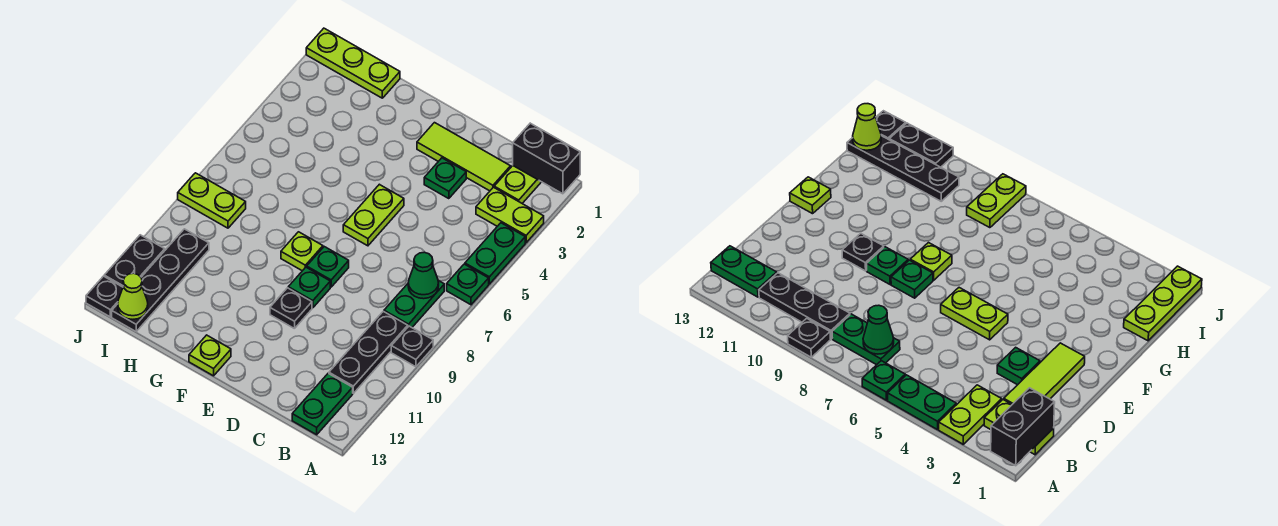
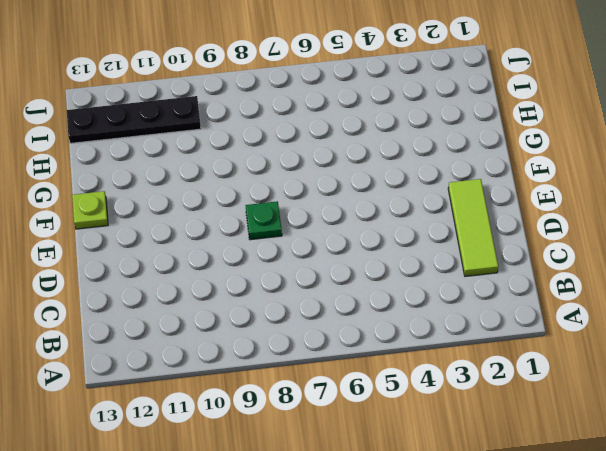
none -> lime plate A3:B3 level 1
none -> green plate A4:A5 level 1
none -> green plate A6 level 1

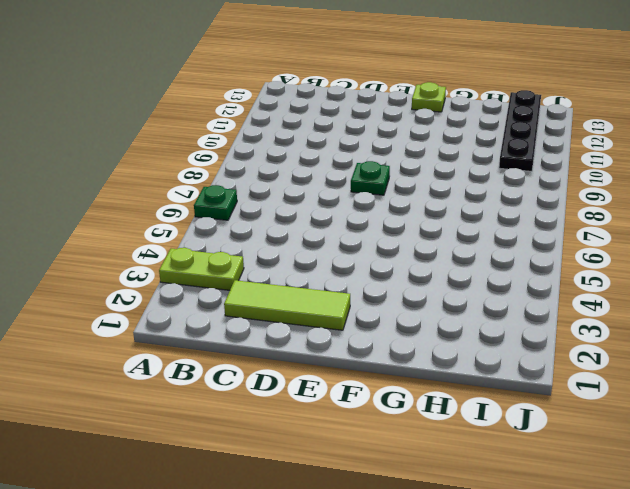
none -> green plate A4:A5 level 1
none -> black plate A9 level 1
none -> lime plate B1:B2 level 1

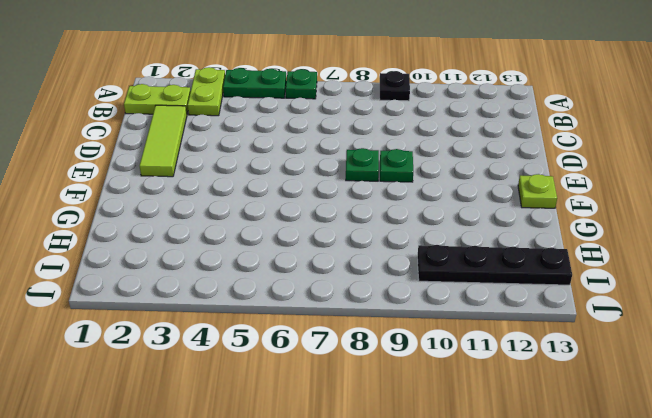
none -> green plate B7:B8 level 1
none -> black plate B9:B11 level 1
none -> green plate B12:B13 level 1

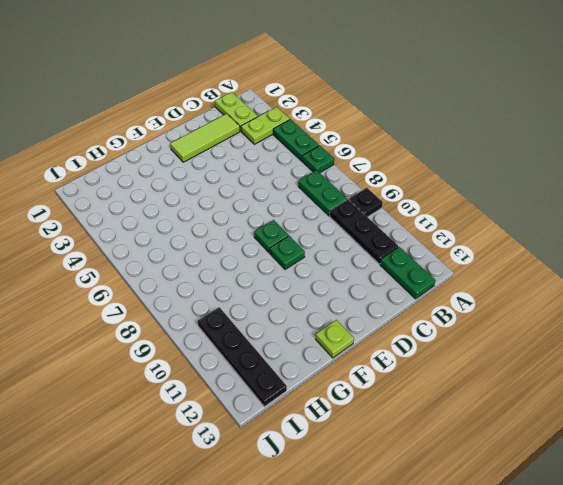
none -> green plate D3 level 1
none -> lime plate E5:E6 level 1
none -> black plate E10 level 1

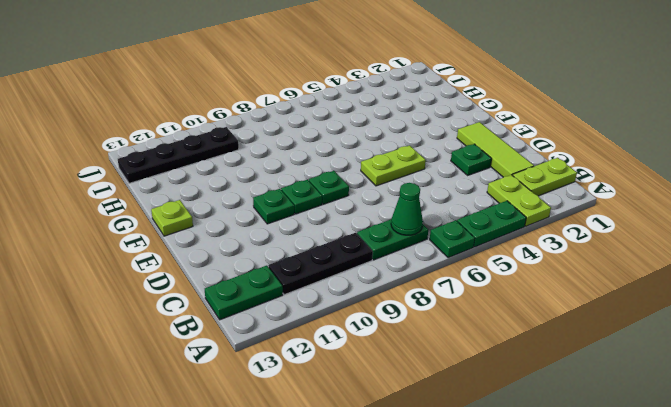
green plate E10 level 1 -> black plate E10 level 1
none -> black plate A9 level 1
none -> lime plate F8 level 1
none -> lime plate H1:J1 level 1

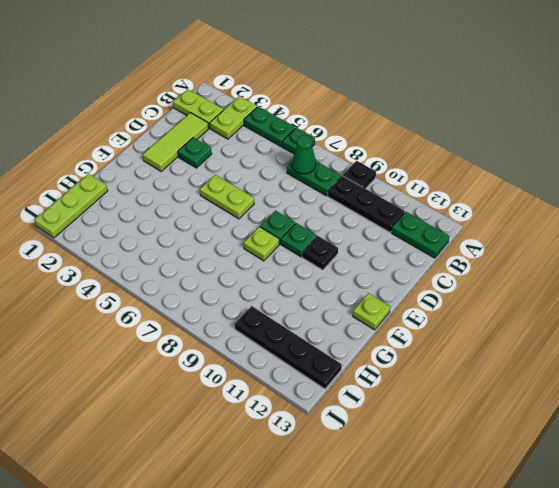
none -> lime plate I8:J8 level 1
none -> black plate J11:J12 level 1
none -> black plate J13 level 1

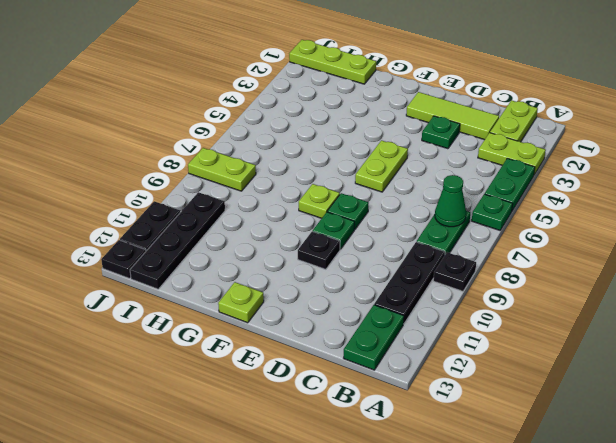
none -> black brick A1:B1 level 2
none -> lime cone I13 level 2

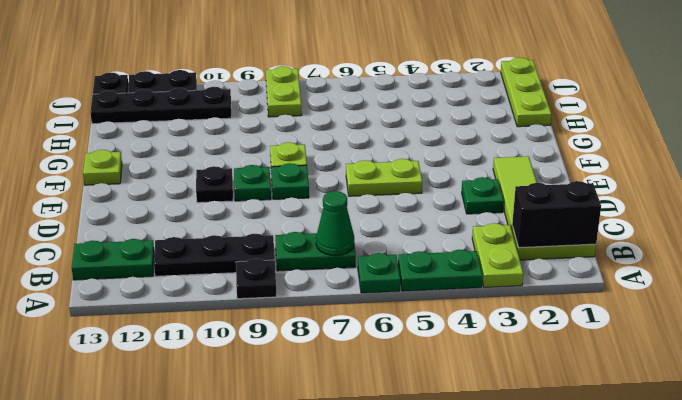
black brick B1:B2 level 2 -> black brick A1:B1 level 2
none -> lime cone I13 level 2

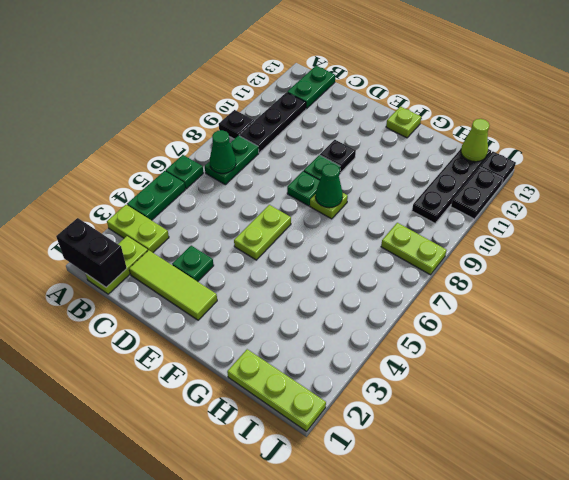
green cone F8 level 2 -> none

